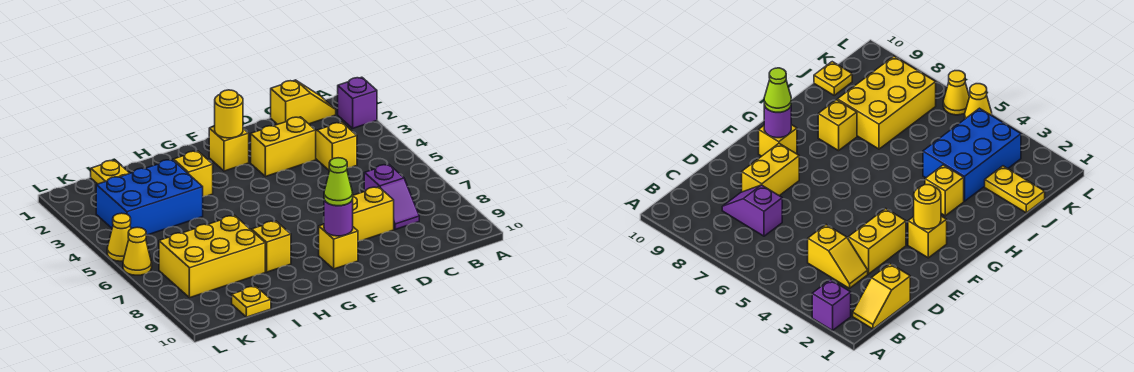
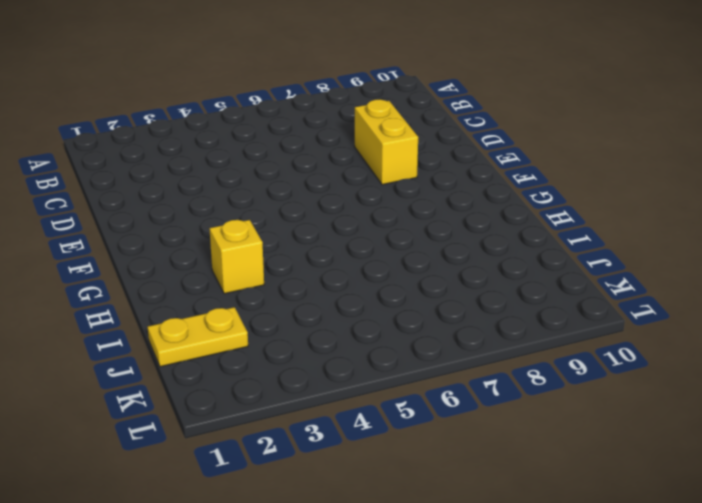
none -> purple brick A2 level 1
none -> yellow slope B1:C1 level 1 top C
none -> yellow slope C3:C4 level 1 top 4

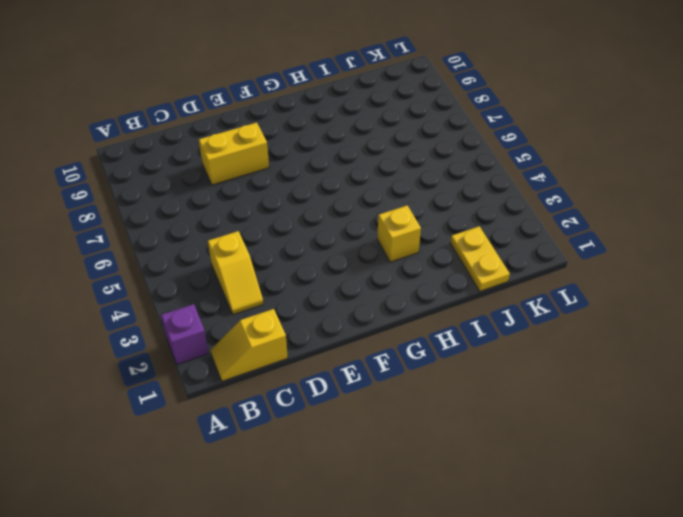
none -> purple slope C7:C8 level 1 top 7
none -> yellow brick D3:E3 level 1
none -> yellow brick F2 level 1

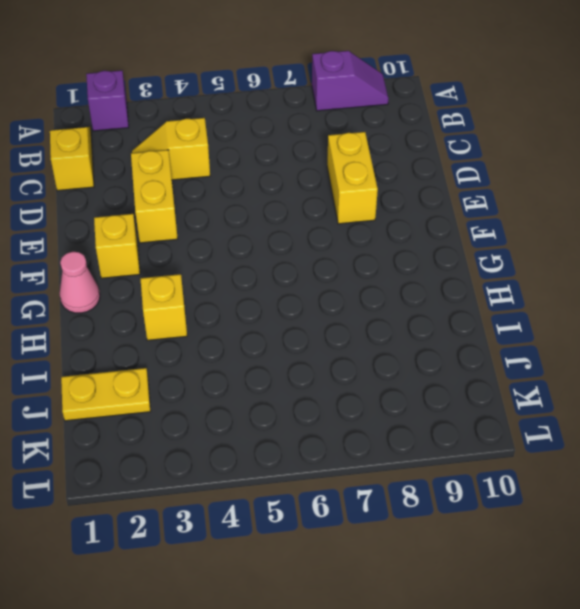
purple slope A8:A9 level 1 top 8 -> purple slope C7:C8 level 1 top 7
pink cone G1 level 1 -> none
none -> yellow brick F9 level 1
none -> yellow brick H8 level 1
none -> blue brick I3:K4 level 1

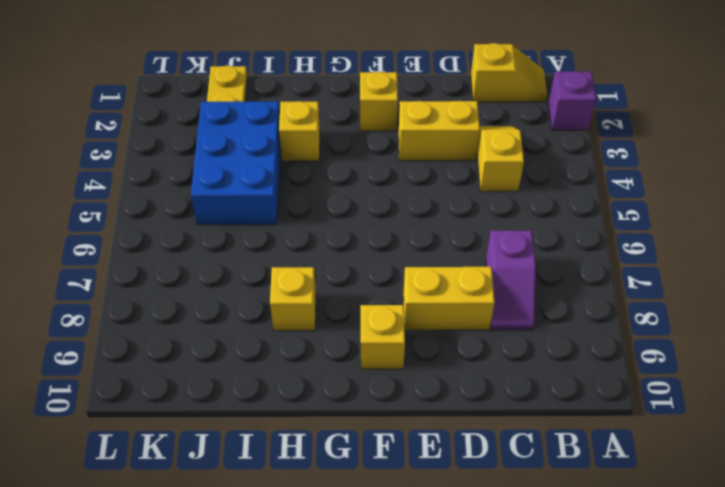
blue brick I3:J5 level 1 -> blue brick I3:K4 level 1
none -> yellow brick I7:K8 level 1
none -> yellow plate J10 level 1
none -> yellow cone L5 level 1

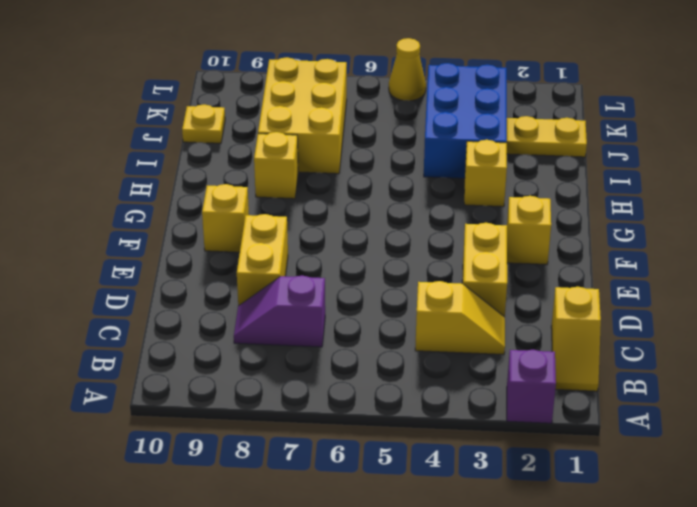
none -> yellow cone L6 level 1
none -> yellow round brick F2 level 2
none -> purple round brick F9 level 2

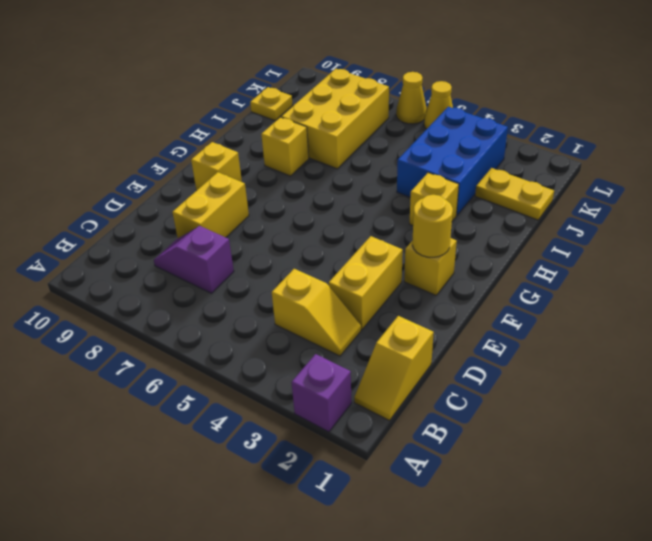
none -> purple round brick F9 level 2
none -> lime cone F9 level 3

